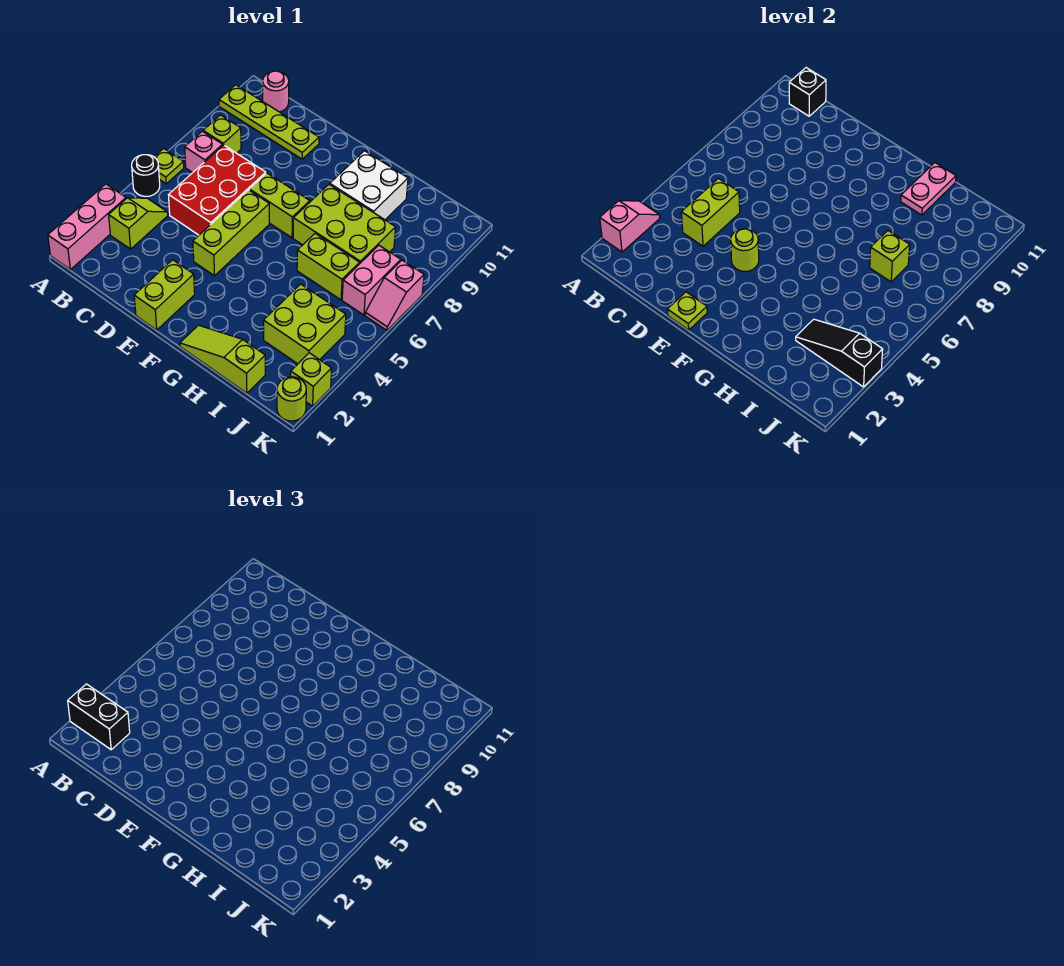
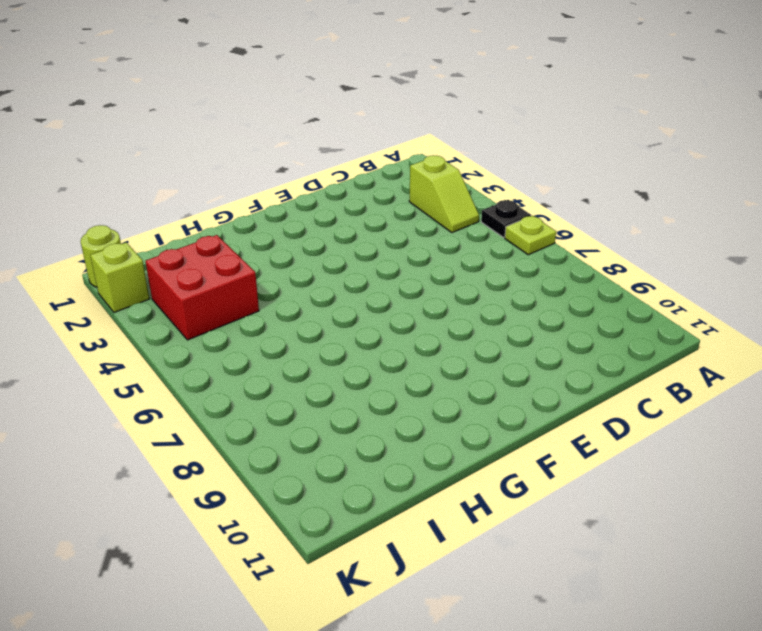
black plate A5 level 1 -> black round brick A5 level 1
red brick I3:J4 level 1 -> lime brick I3:J4 level 1
none -> pink brick A1:A3 level 1
none -> lime plate A10:D10 level 1
none -> pink brick B7 level 1
none -> lime brick B8 level 1

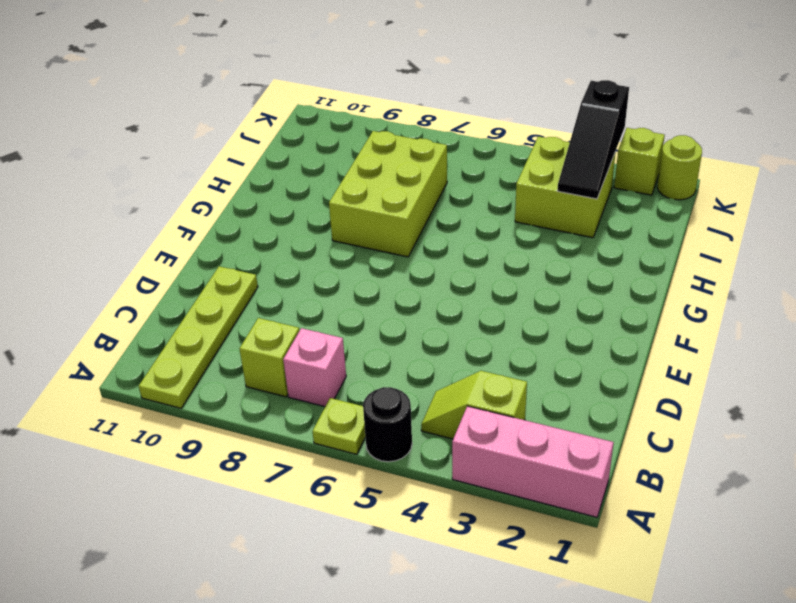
none -> pink round brick B11 level 1
none -> red brick C5:D7 level 1
none -> lime brick E1:E2 level 1
none -> lime brick E4:E6 level 1

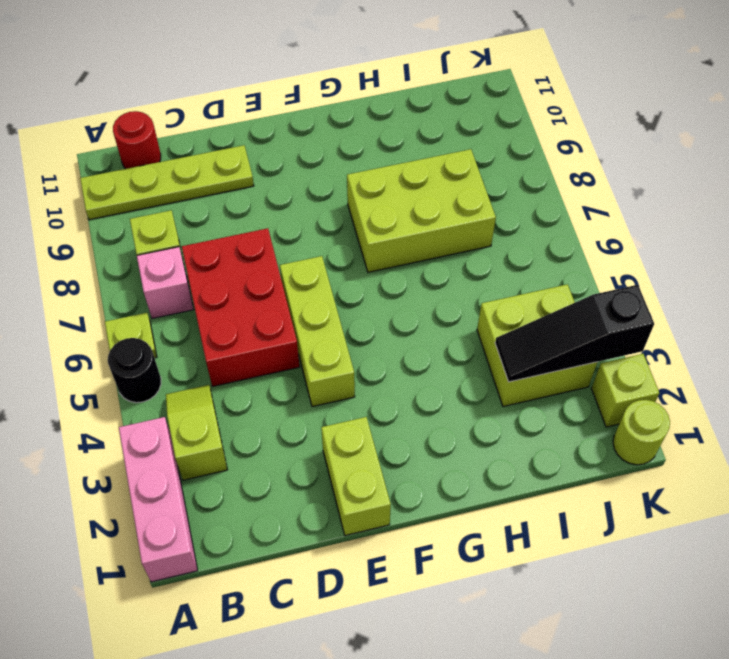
red round brick B11 level 1 -> pink round brick B11 level 1
none -> lime brick E7:F7 level 1
none -> lime slope G1:I1 level 1 top I
none -> white brick G9:H10 level 1
none -> lime brick H6:I6 level 1

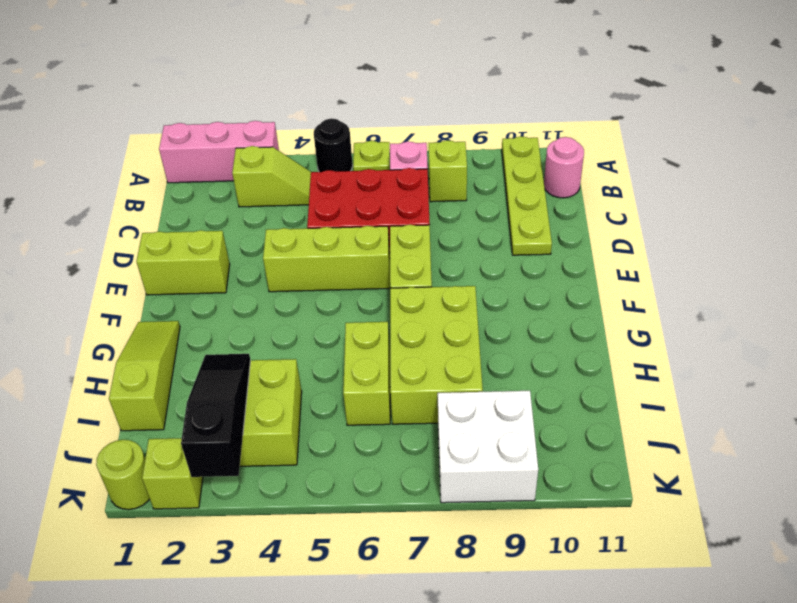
white brick J8:K9 level 1 -> white brick G9:H10 level 1
none -> pink brick J6:J7 level 1
none -> pink slope K6:K7 level 1 top 7
none -> pink slope A2:A3 level 2 top 2
none -> black brick B11 level 2

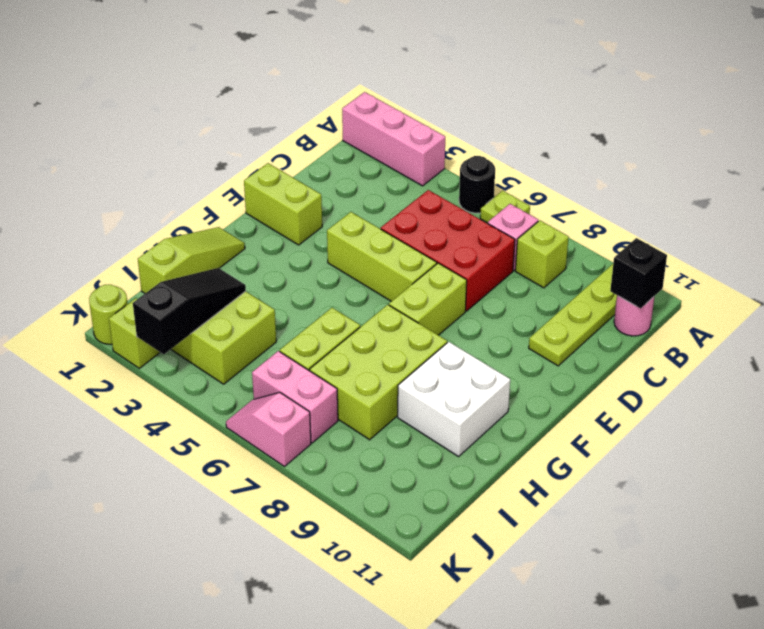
none -> lime slope B3:B4 level 1 top 3
none -> pink slope A2:A3 level 2 top 2
none -> lime brick C4:C5 level 2
none -> lime plate E1 level 2

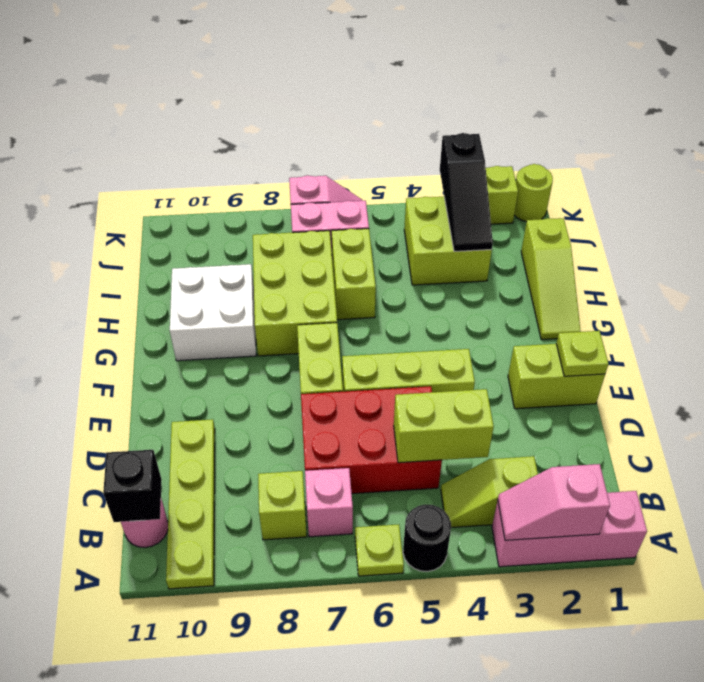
none -> lime round brick E4 level 2
none -> pink plate H10:H11 level 2
none -> lime brick I7 level 2
none -> black brick A2:B2 level 3

